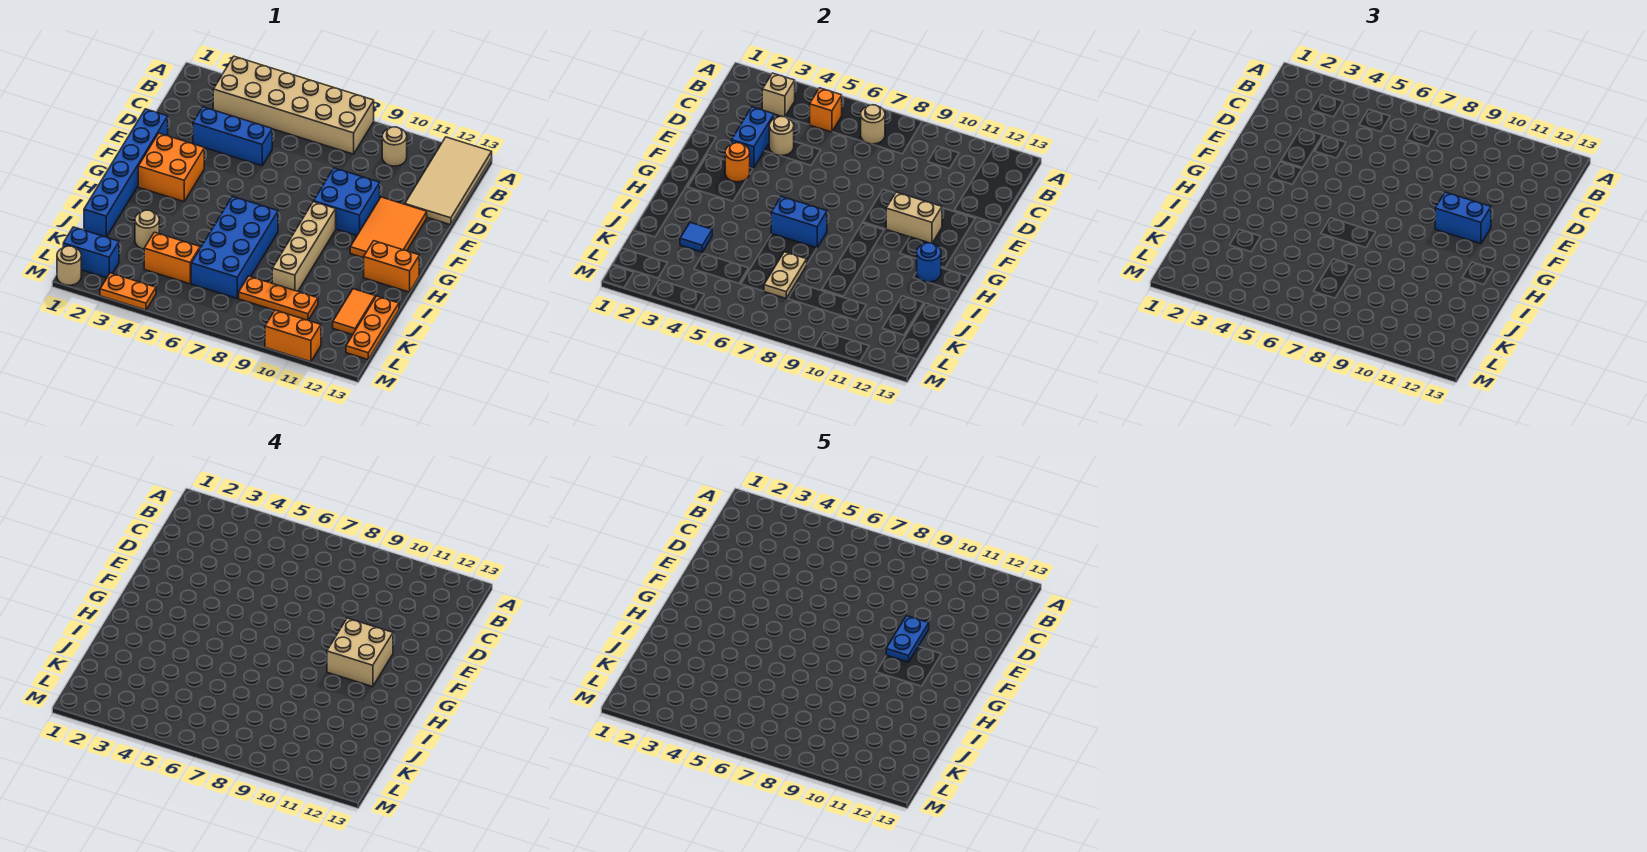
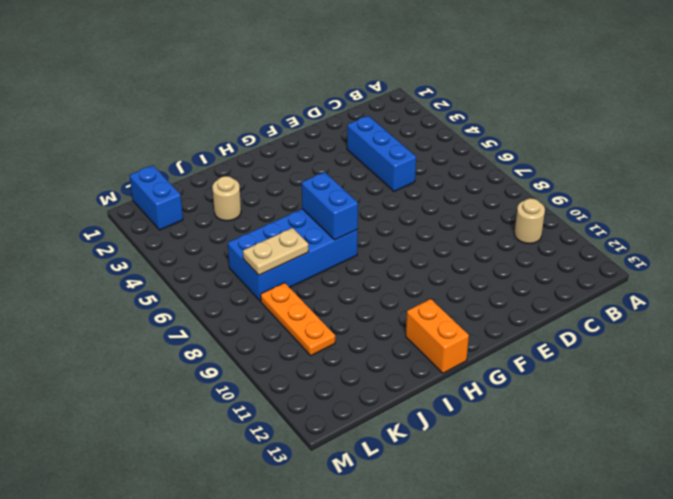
none -> tan brick A3:B8 level 1
none -> tan tile A12:D13 level 1
none -> blue brick E1:J1 level 1
none -> blue brick E9:F10 level 1

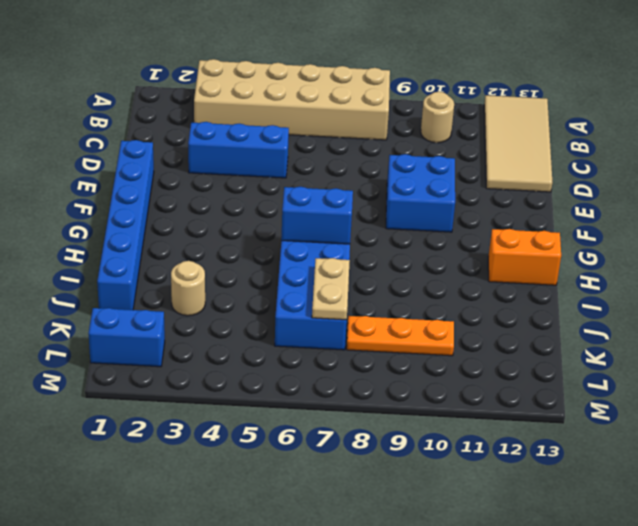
none -> orange tile E11:G12 level 1
none -> orange brick F2:G3 level 1
none -> tan brick G9:J9 level 1
none -> orange tile J12:K12 level 1

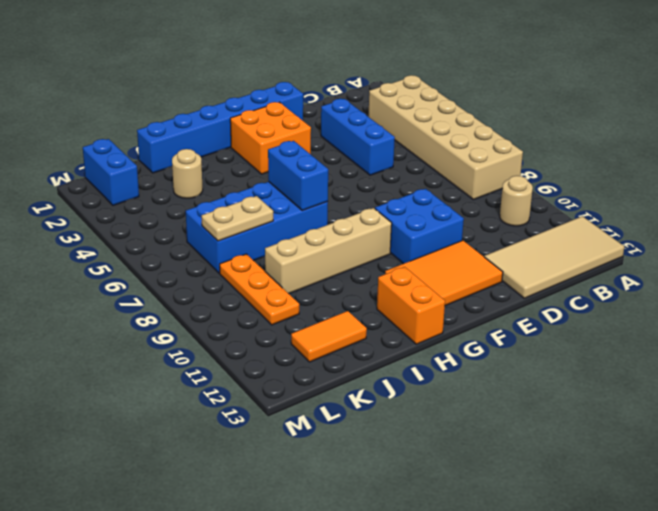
none -> orange plate J13:L13 level 1
none -> orange brick K4:K5 level 1
none -> tan round brick M1 level 1
none -> orange plate M3:M4 level 1

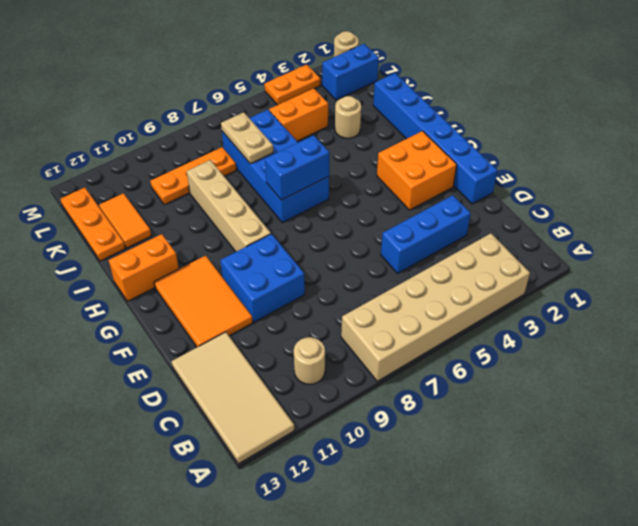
none -> orange brick M10:M11 level 1
none -> tan brick B3 level 2
none -> orange brick B5 level 2
none -> tan round brick B7 level 2

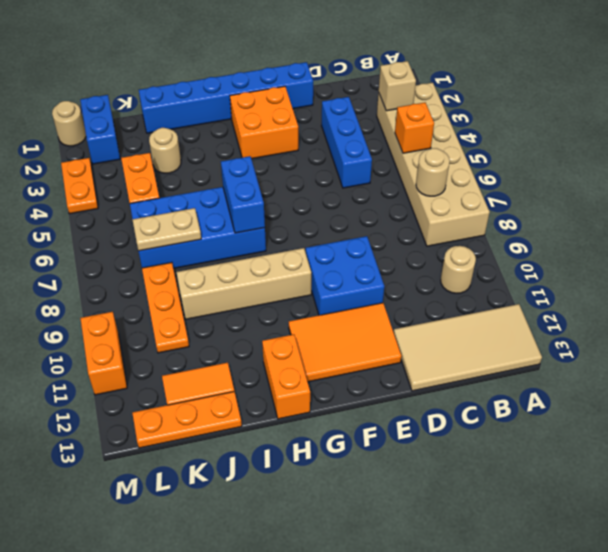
none -> blue brick D3:E3 level 2
none -> tan round brick D4 level 2
none -> orange round brick F3 level 2
none -> tan brick F10:F11 level 2

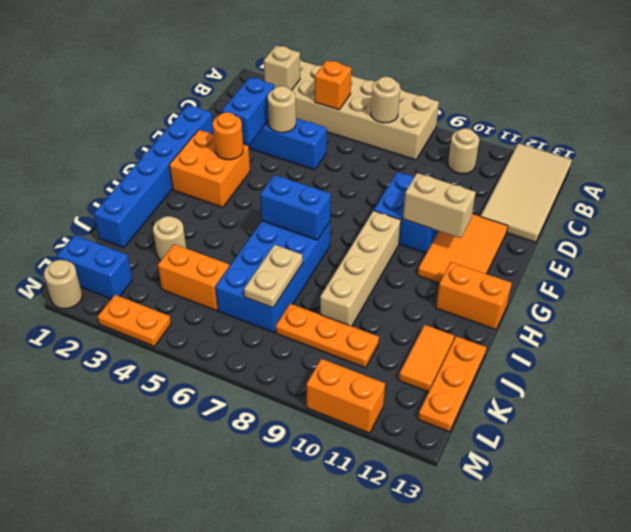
none -> blue round brick H12 level 2
none -> blue tile J3 level 2
none -> blue brick F10:F11 level 3
none -> tan brick F10:G11 level 4

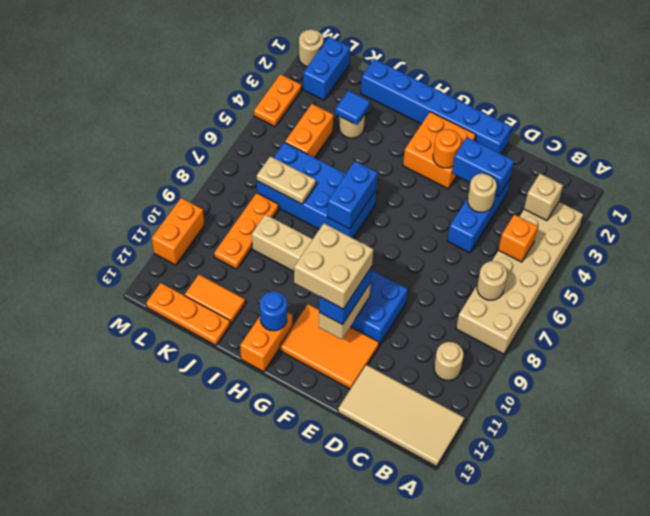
none -> blue plate E10:F10 level 5

